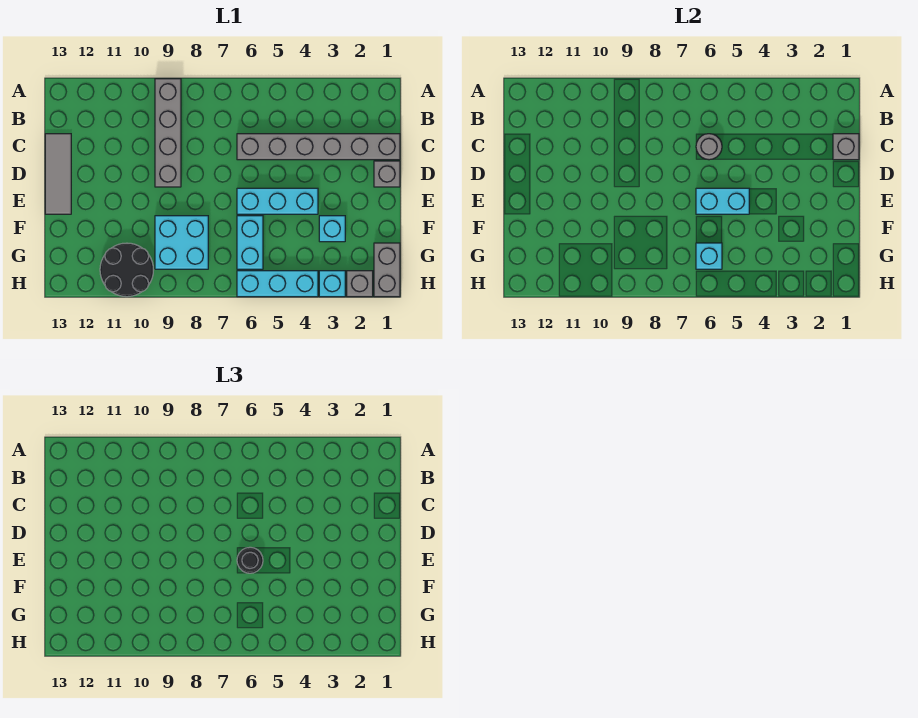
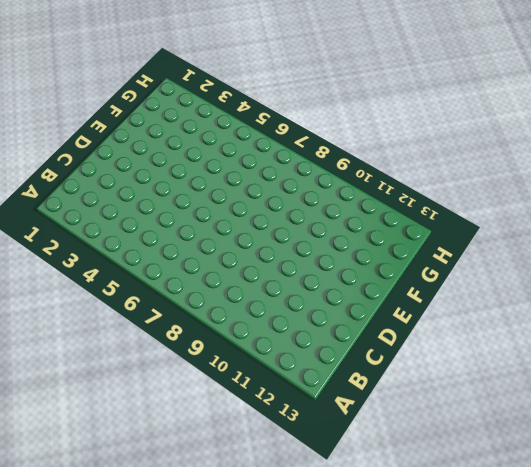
none -> grey brick A9:D9 level 1
none -> grey brick C1:C6 level 1
none -> grey tile C13:E13 level 1

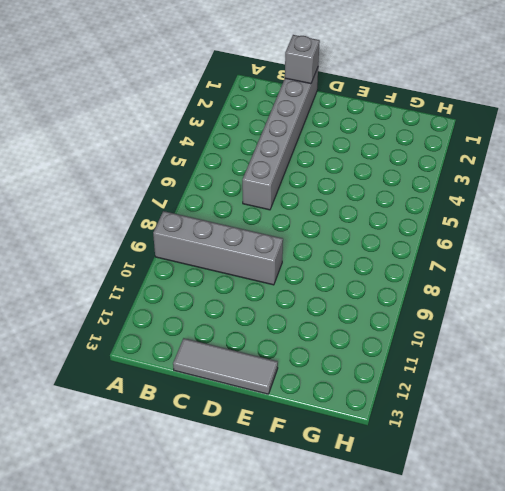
none -> grey brick D1 level 1
none -> cyan brick E4:E6 level 1
none -> cyan brick F3 level 1

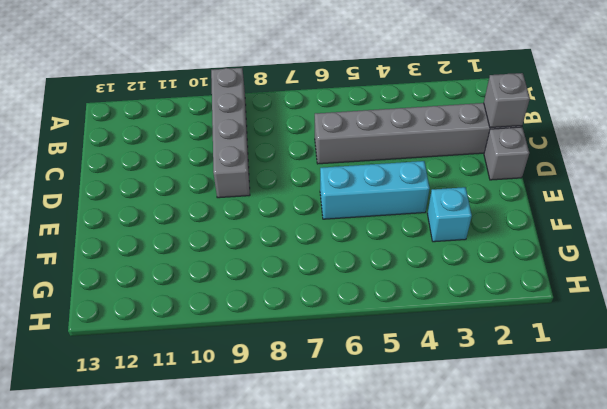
none -> grey tile C13:E13 level 1
none -> cyan brick F6:G6 level 1
none -> cyan brick F8:G9 level 1

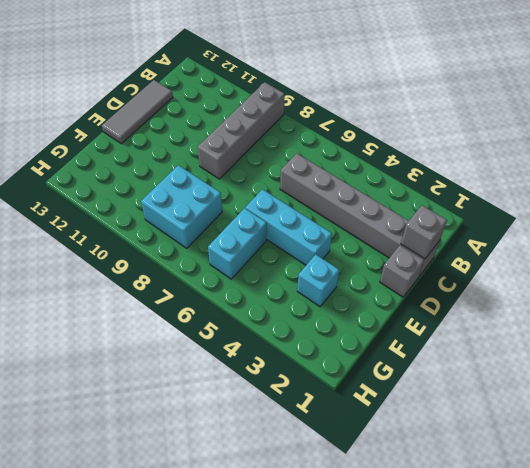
none -> grey brick G1:H1 level 1
none -> black round brick G10:H11 level 1
none -> grey brick H2 level 1

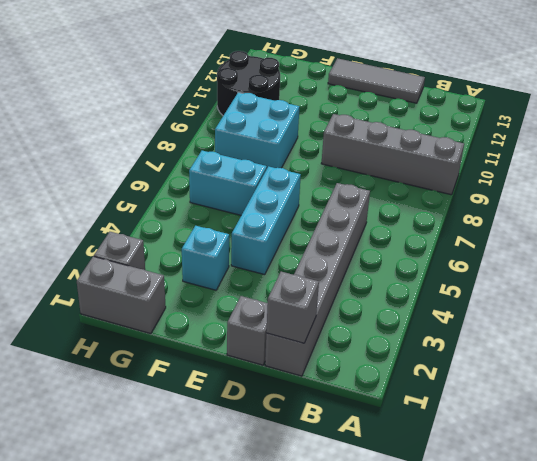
none -> cyan brick H3 level 1
none -> cyan brick H4:H6 level 1
none -> grey round brick C6 level 2

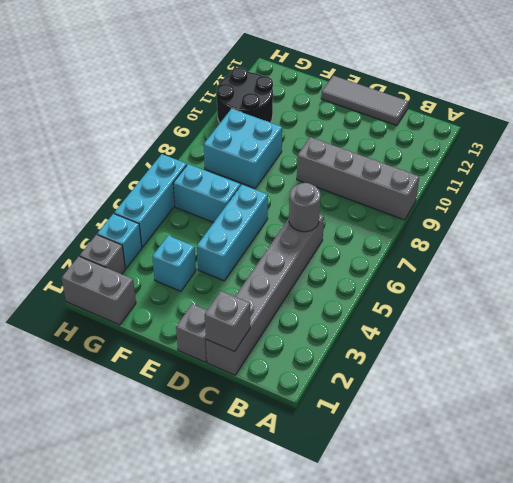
none -> cyan brick E5:E6 level 2
none -> cyan brick G6 level 2
none -> black round brick E6 level 3

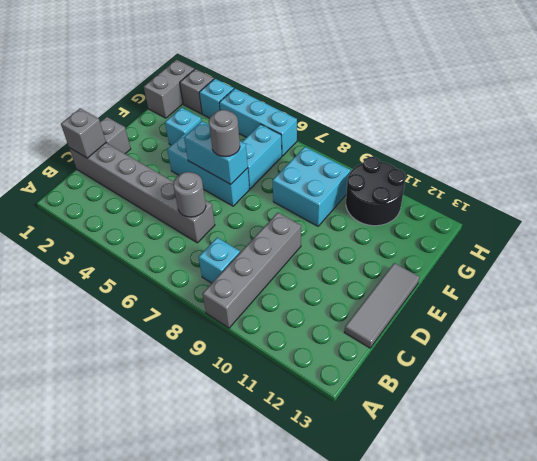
cyan brick B8 level 1 -> cyan brick G6 level 2
grey round brick E6 level 3 -> black round brick E6 level 3

